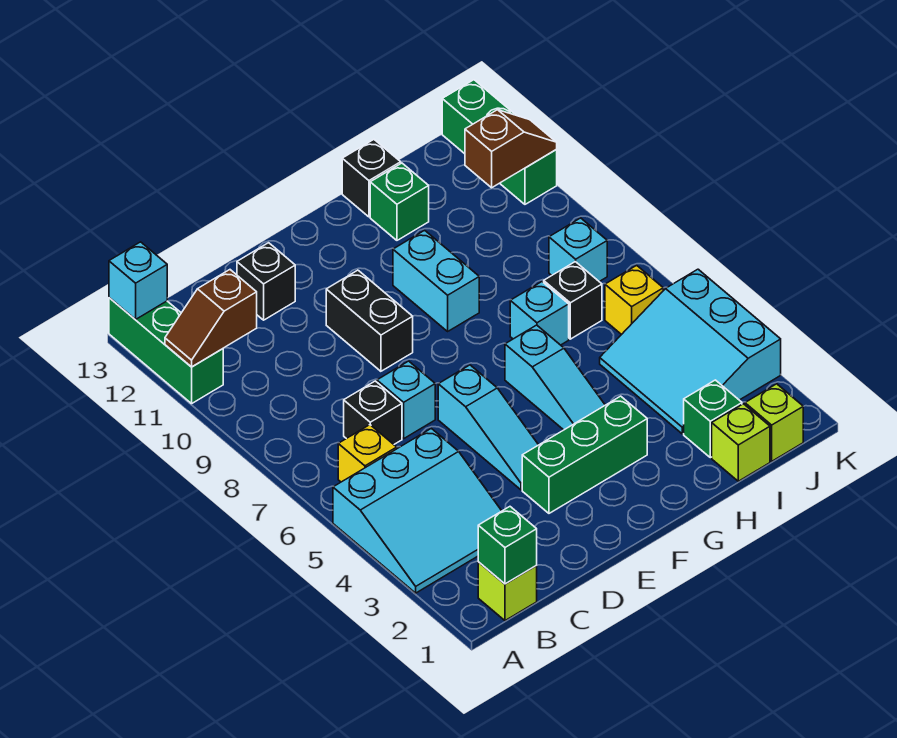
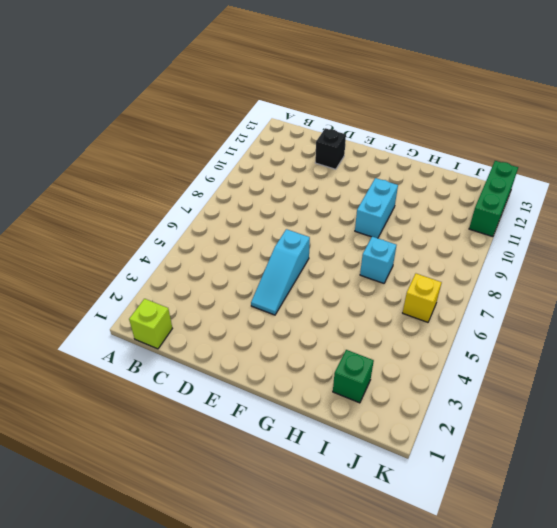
none -> cyan slope A3:C5 level 1 top 5
none -> green brick A11:A13 level 1
none -> yellow brick B6 level 1

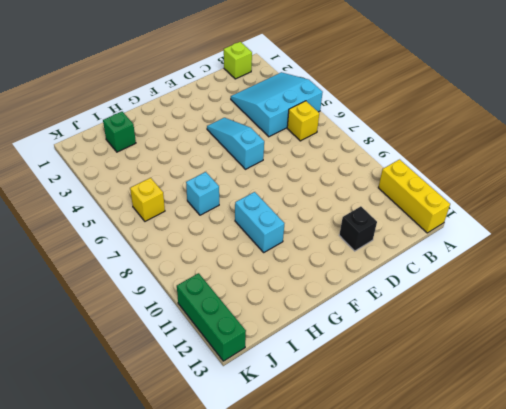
yellow brick A11:A13 level 1 -> green brick A11:A13 level 1
none -> black brick C7 level 1
none -> cyan brick D7 level 1
none -> green brick E3:G3 level 1

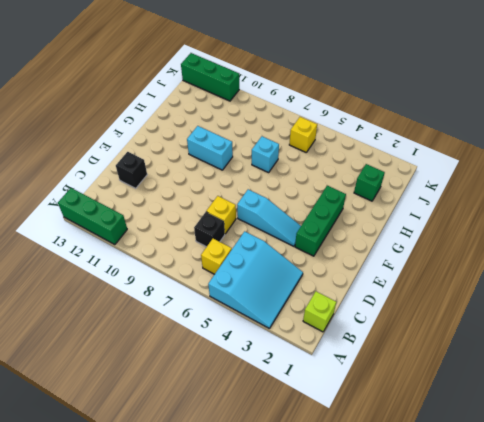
yellow brick D7 level 1 -> cyan brick D7 level 1
none -> black brick E9:E10 level 1
none -> cyan slope G4:G6 level 1 top 6
none -> green brick H12 level 1

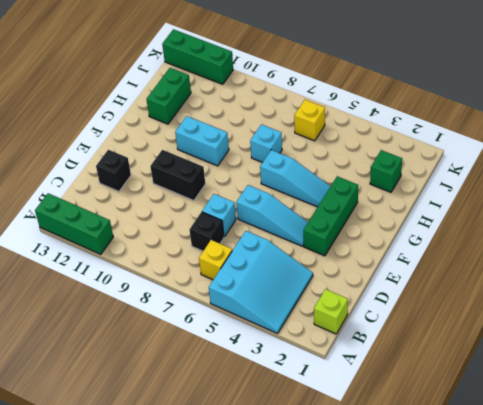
green brick H12:I12 level 1 -> green brick H12 level 1
none -> black brick H13 level 1
none -> lime brick I1 level 1
none -> cyan slope I3:K5 level 1 top K

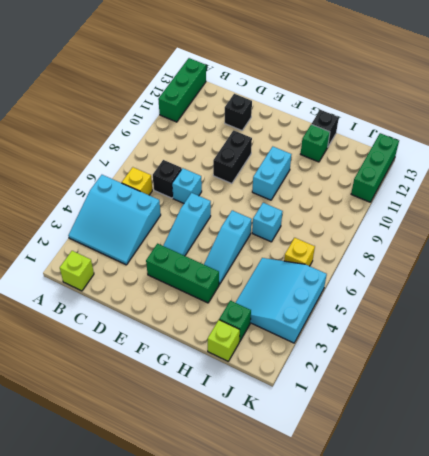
none -> black brick I7 level 1
none -> lime brick J1 level 1
none -> cyan brick J8 level 1

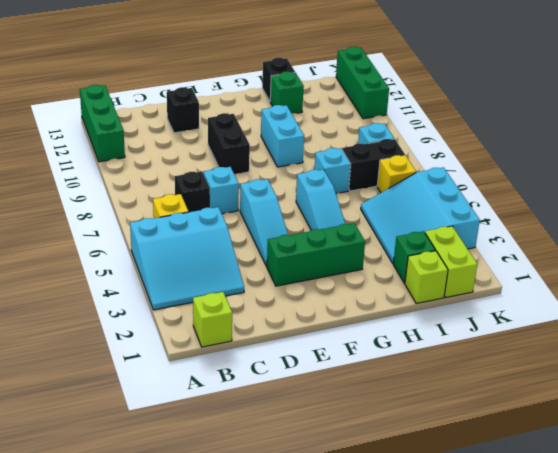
black brick I7:J7 level 1 -> black brick I7 level 1
lime brick J1:J2 level 1 -> lime brick J1 level 1
none -> brown slope A11:B11 level 2 top B
none -> cyan brick A13 level 2
none -> green brick B1 level 2

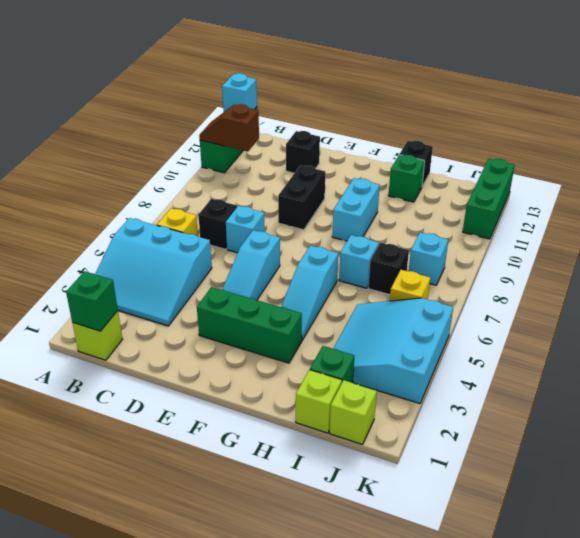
none -> brown slope J11:K11 level 2 top J

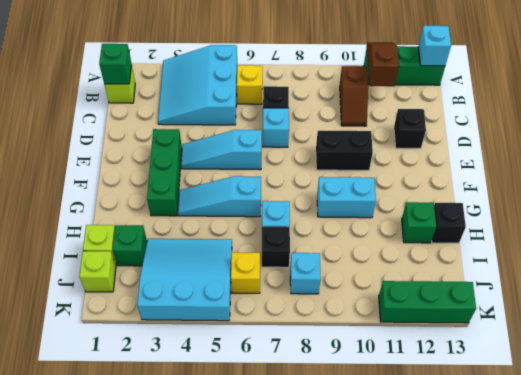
brown slope B10:C10 level 1 top B -> brown slope J11:K11 level 2 top J

